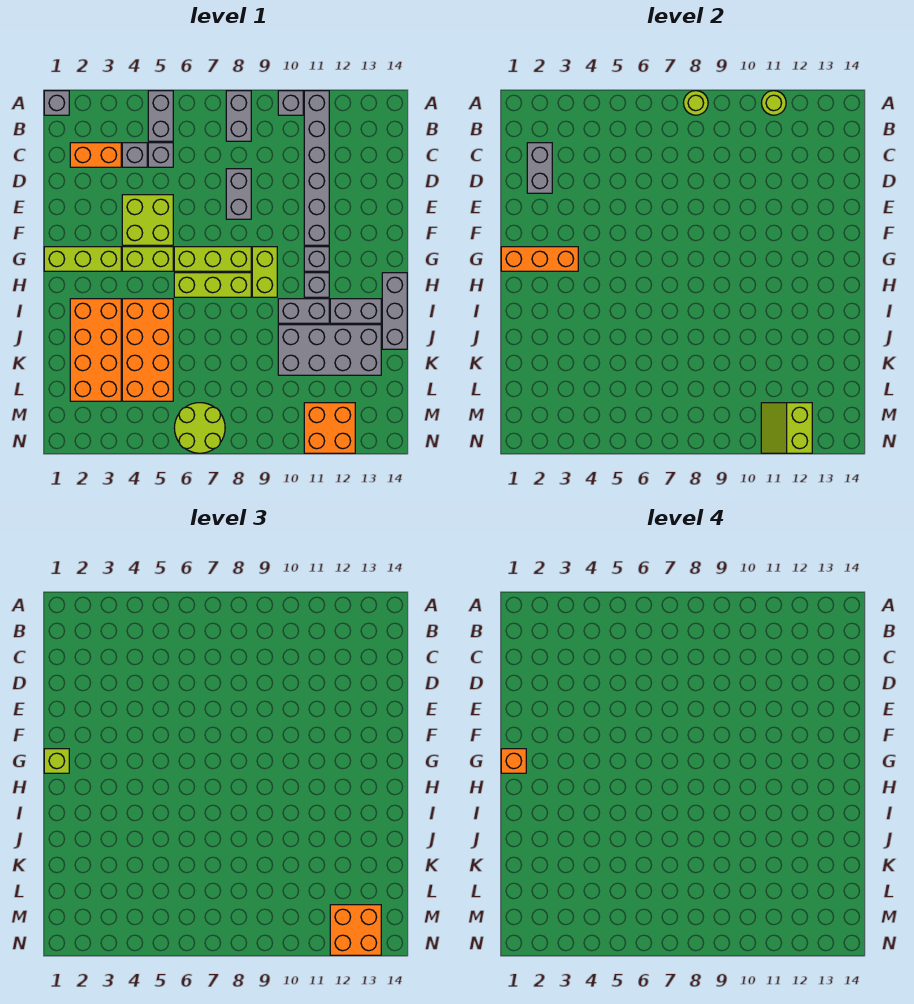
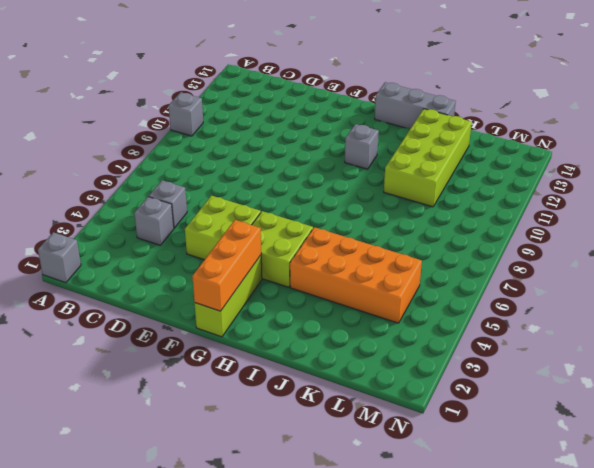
lime brick G4:H5 level 1 -> lime brick G4:G5 level 1
lime brick J10:K13 level 1 -> grey brick J10:K13 level 1
none -> grey brick A5:B5 level 1
none -> grey brick A8:B8 level 1
none -> grey brick A11:F11 level 1
none -> orange brick C2:C3 level 1

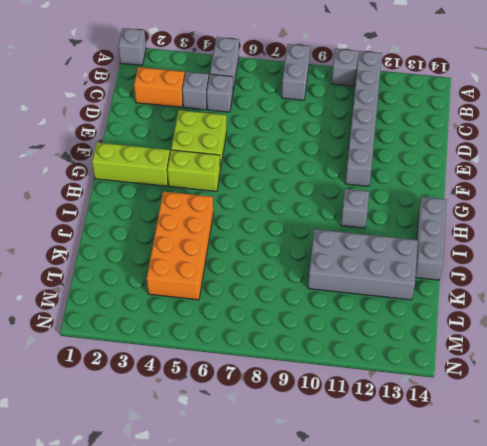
none -> grey brick D8:E8 level 1
none -> lime brick G6:G8 level 1
none -> lime brick G9:H9 level 1
none -> grey brick G11 level 1

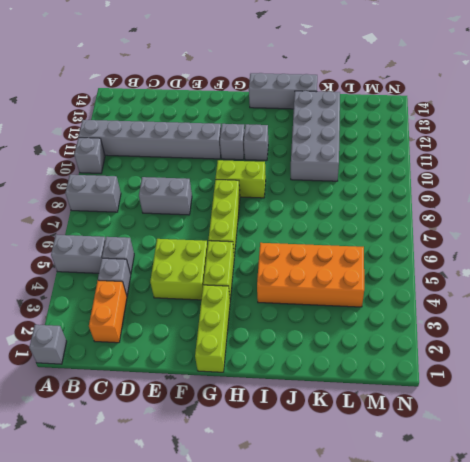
none -> lime brick H6:H8 level 1
none -> orange brick I2:L3 level 1
none -> grey brick I10:I11 level 1
none -> grey brick I12:I13 level 1

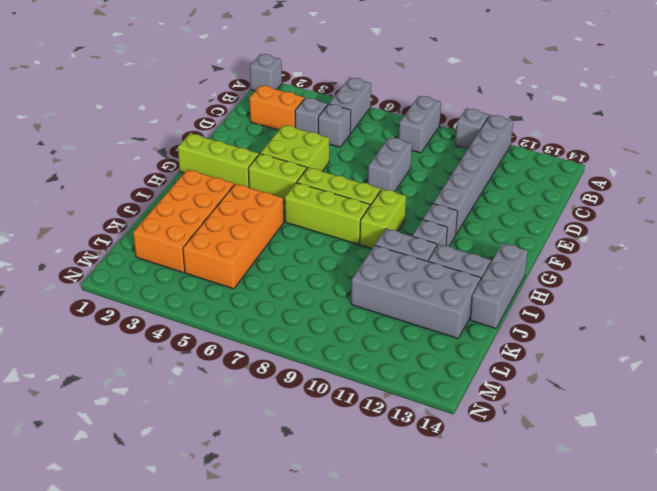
none -> lime round brick M6:N7 level 1
none -> orange brick M11:N12 level 1
none -> lime round brick A8 level 2
none -> lime round brick A11 level 2

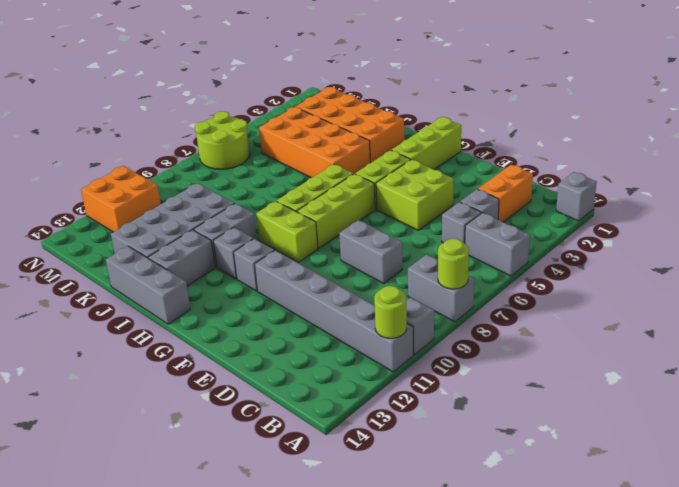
none -> grey brick C2:D2 level 2
none -> orange brick G1:G3 level 2
none -> lime slope M11:N12 level 2 top 12
none -> lime brick G1 level 3

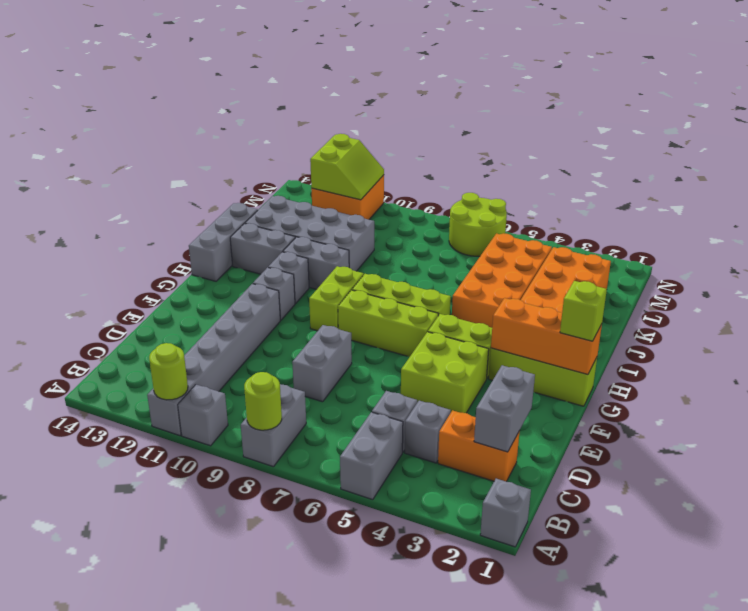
none -> orange brick M12:N13 level 3
none -> orange brick G1 level 4

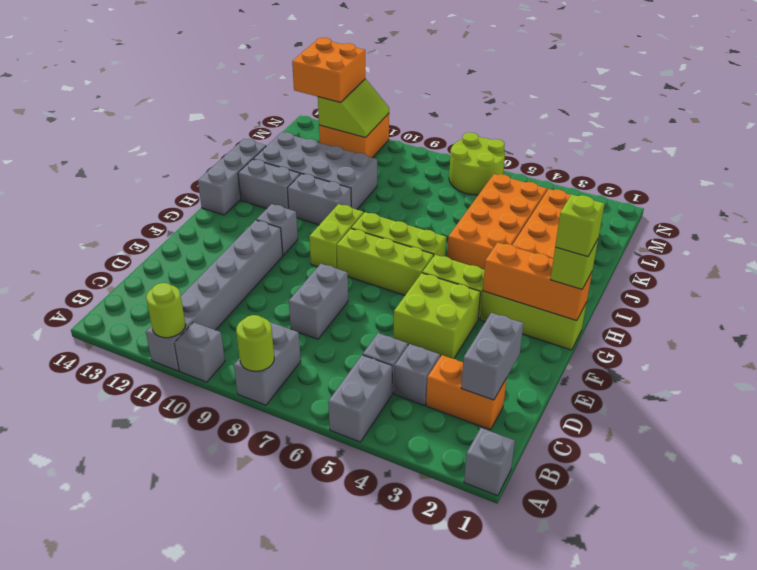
lime brick G1 level 4 -> orange brick G1 level 4
none -> grey brick H11 level 1

